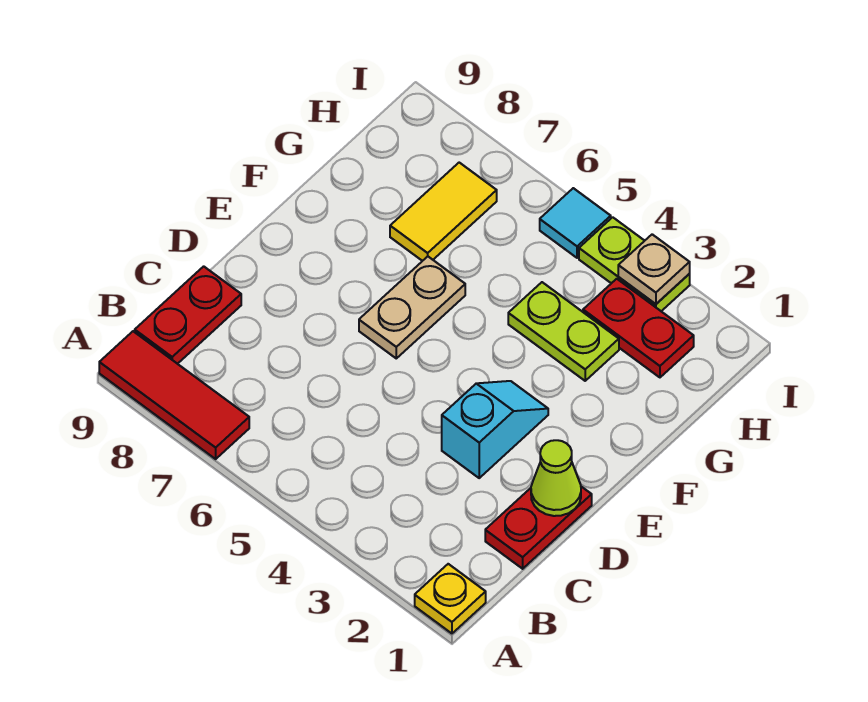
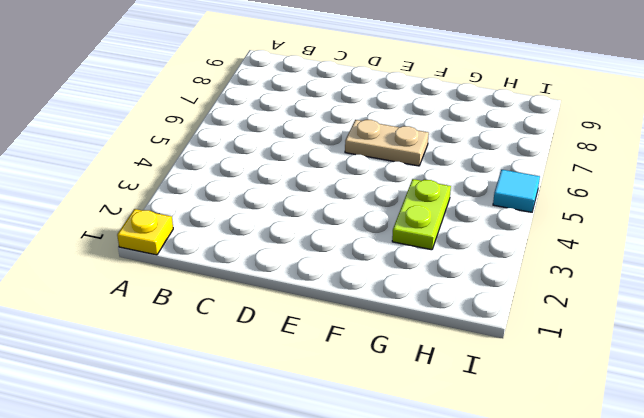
none -> red tile A7:A9 level 1
none -> red plate B9:C9 level 1
none -> red plate C1:D1 level 1

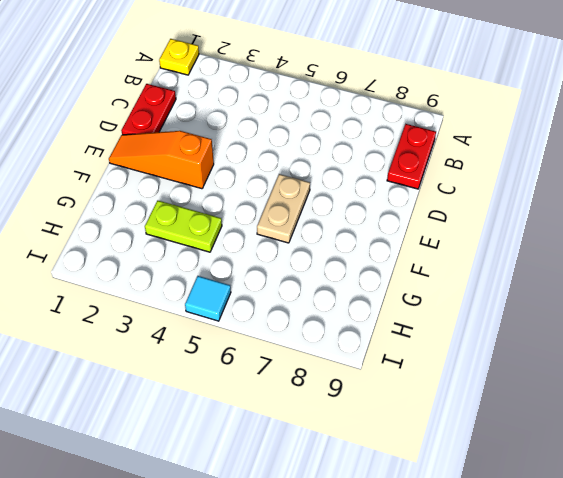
orange slope E1:E3 level 1 top 3 -> cyan slope D3:E3 level 1 top D
none -> red tile A7:A9 level 1
none -> yellow tile G7:H7 level 1
none -> red plate H2:H3 level 1

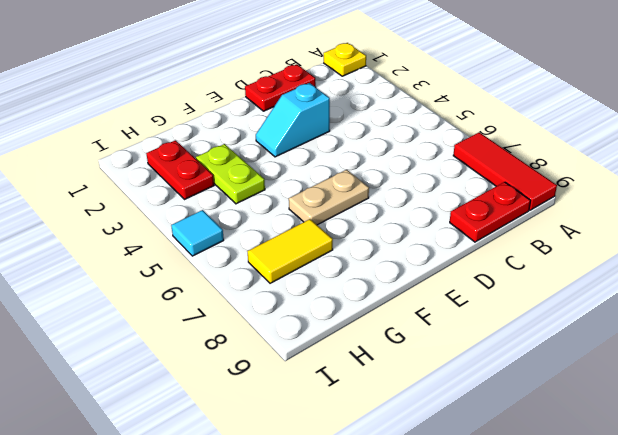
none -> lime plate I3:I4 level 1
none -> lime cone D1 level 2
none -> tan plate I3 level 2

